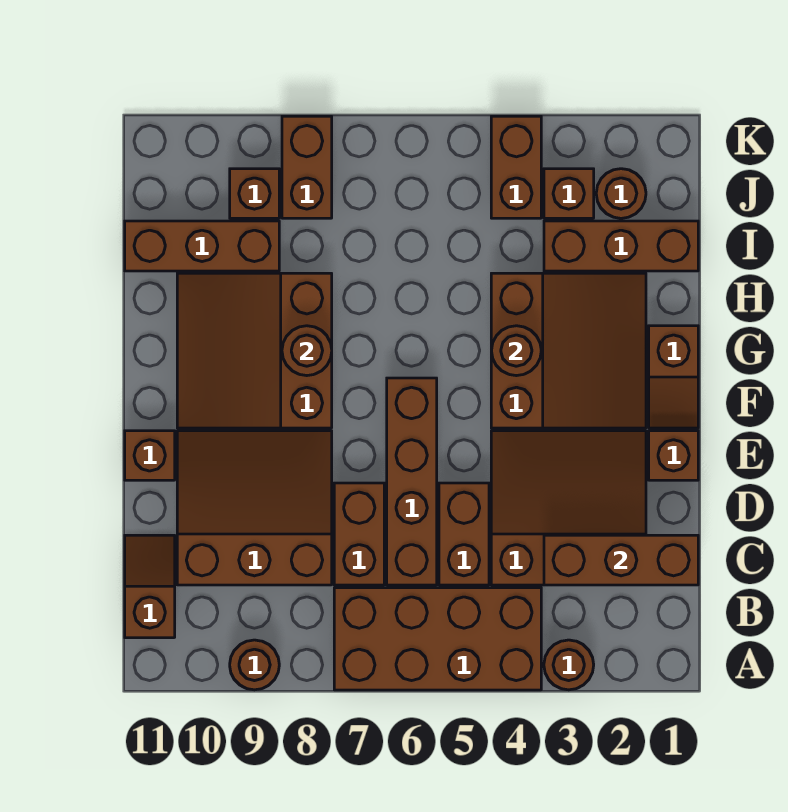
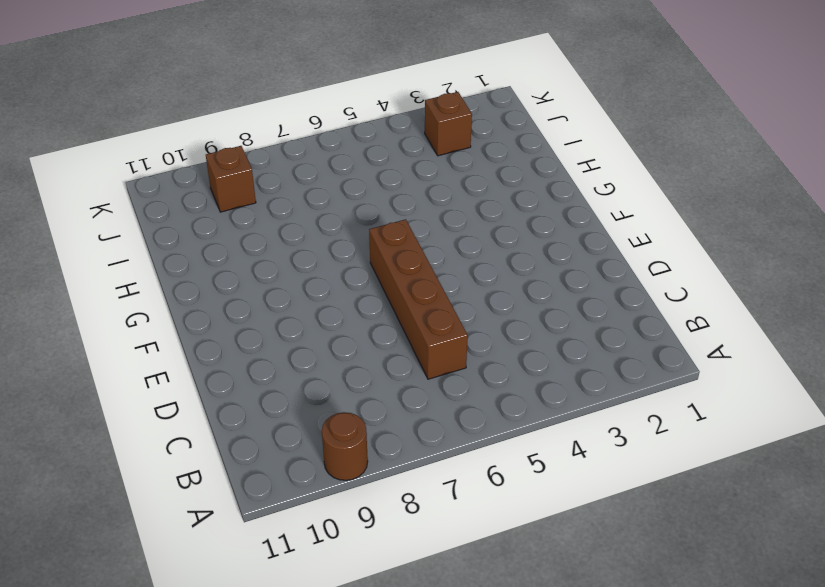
none -> brown round brick A3 level 1
none -> brown brick A4:B7 level 1
none -> brown slope B11:C11 level 1 top B

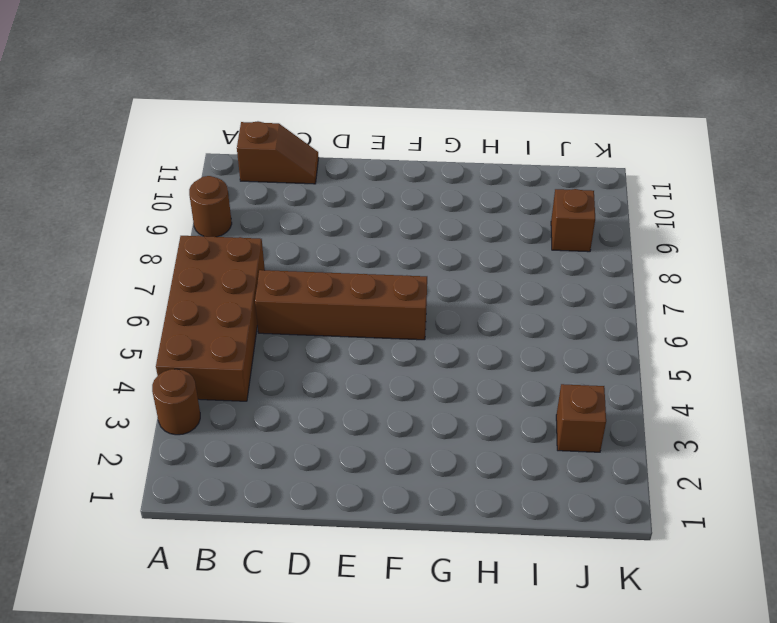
none -> brown slope C2:E4 level 1 top C
none -> brown brick C5:D5 level 1
none -> brown brick C7:D7 level 1

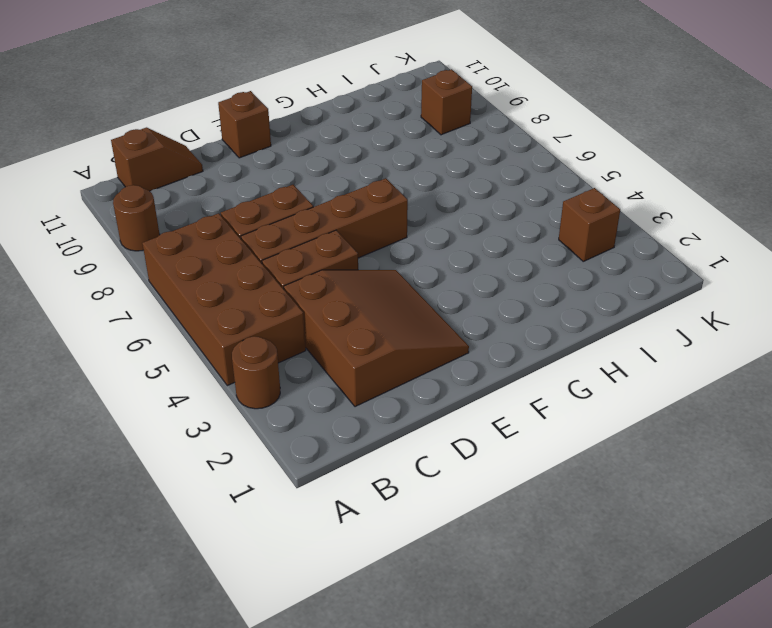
none -> brown slope C8:E10 level 1 top C
none -> brown brick E1 level 1
none -> brown slope F1:G1 level 1 top G

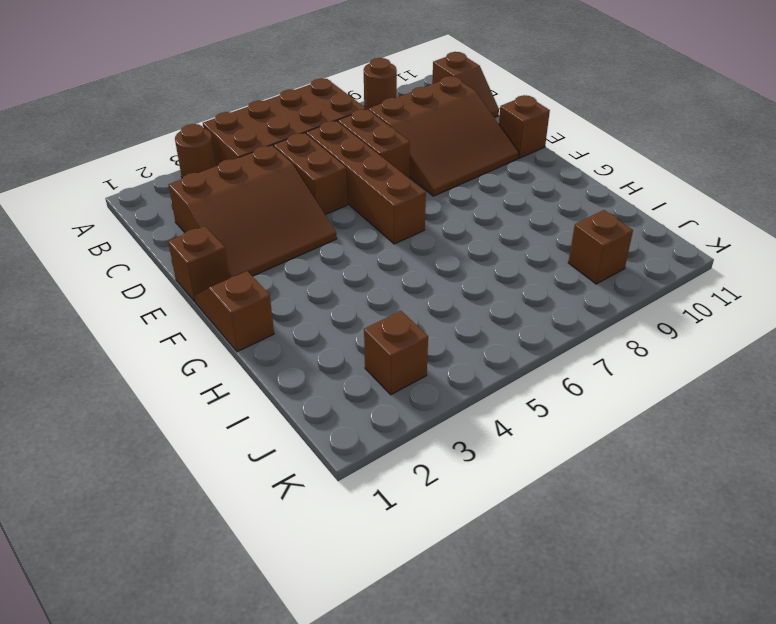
none -> brown slope F2:H4 level 1 top 4
none -> brown slope F8:H10 level 1 top 8
none -> brown brick I1:I3 level 1

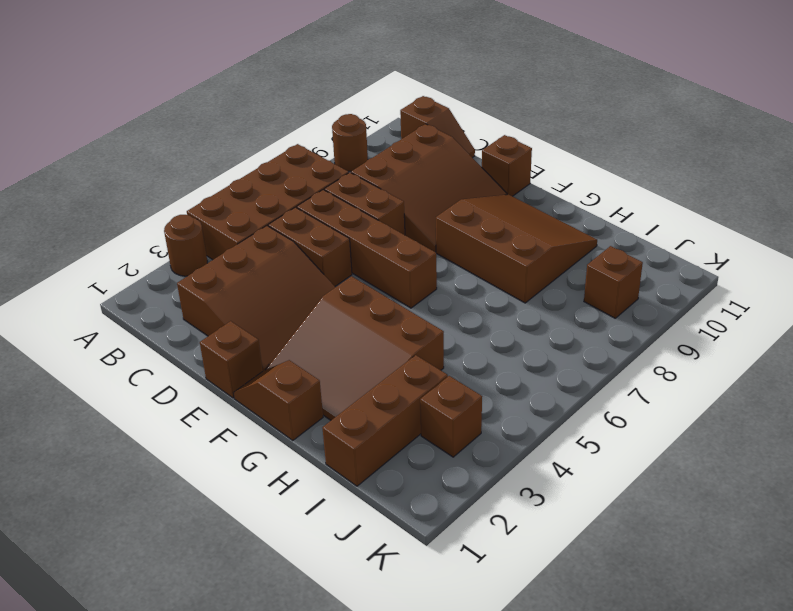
none -> brown brick I9:I11 level 1
none -> brown round brick J2 level 1
none -> brown brick J4:K4 level 1

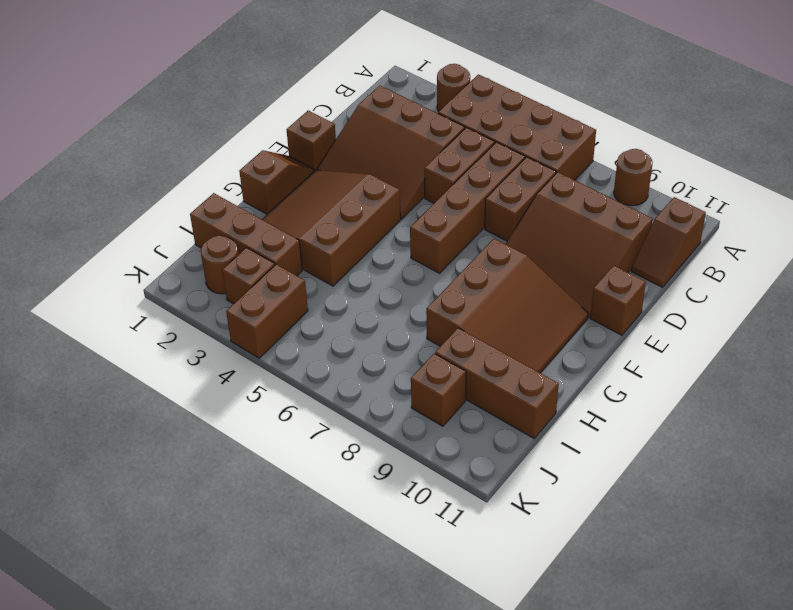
none -> brown brick J8:K8 level 1
none -> brown brick C1:C3 level 2
none -> brown round brick G4 level 2

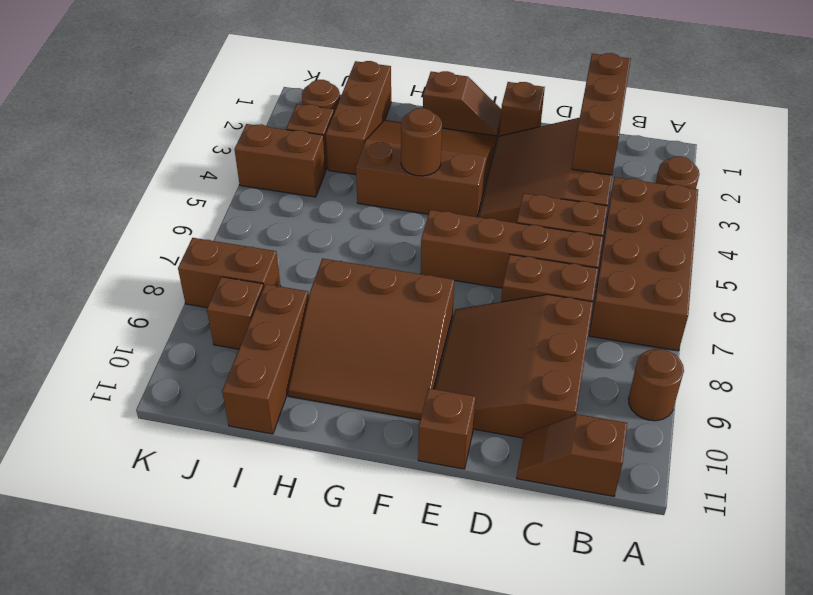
none -> brown round brick G8 level 2

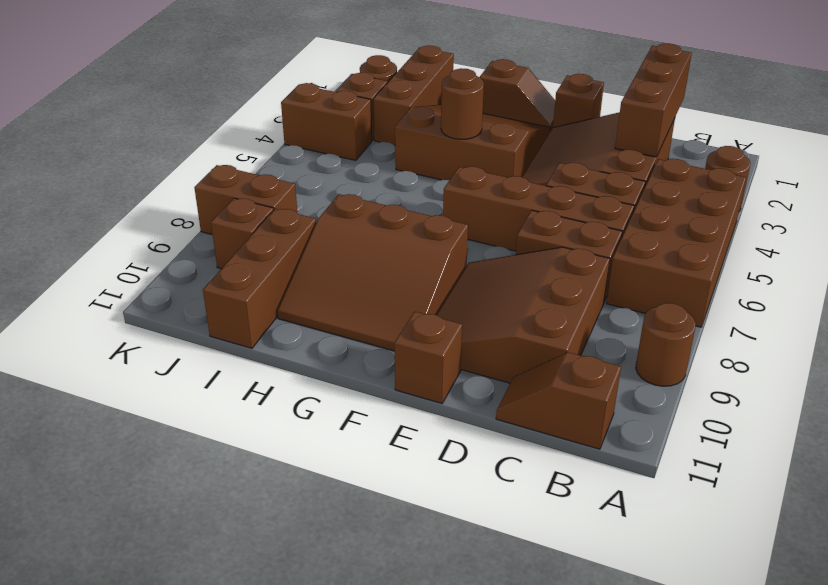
none -> brown round brick G8 level 2

